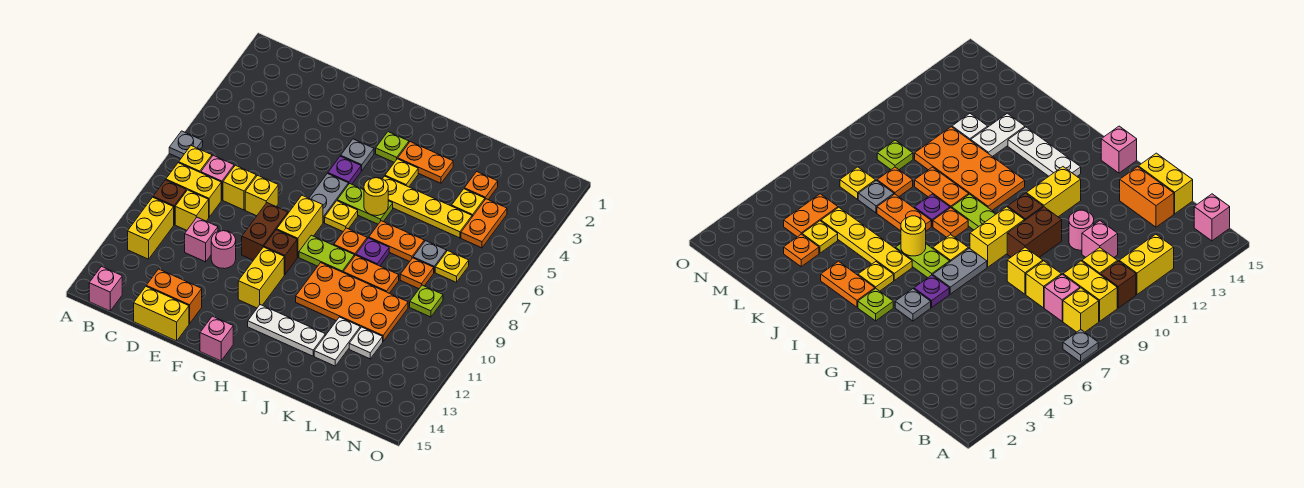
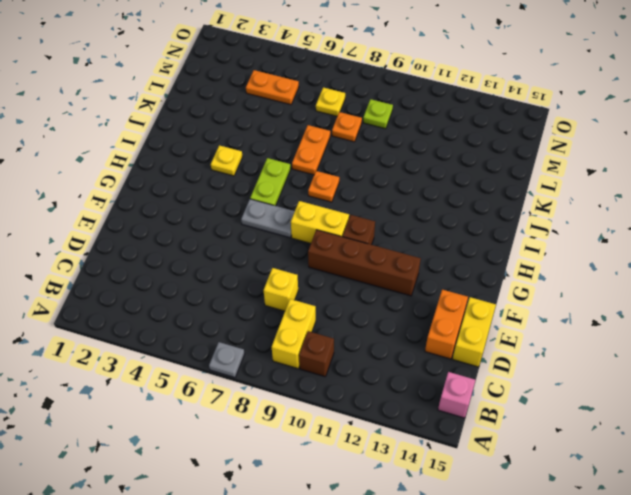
brown brick F9:F12 level 1 -> brown brick F9:F10 level 1
none -> yellow brick B8 level 1
none -> yellow brick B11:B12 level 1
none -> pink brick C8 level 1
none -> yellow brick C10 level 1

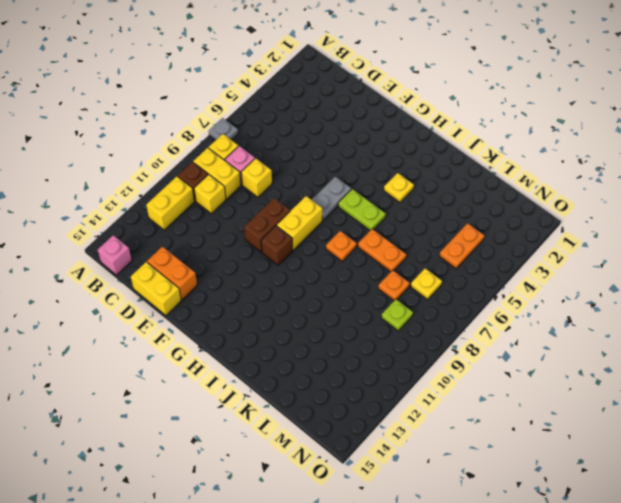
none -> pink brick D11 level 1
none -> yellow brick E8 level 1
none -> pink round brick E11 level 1
none -> grey plate G4 level 1

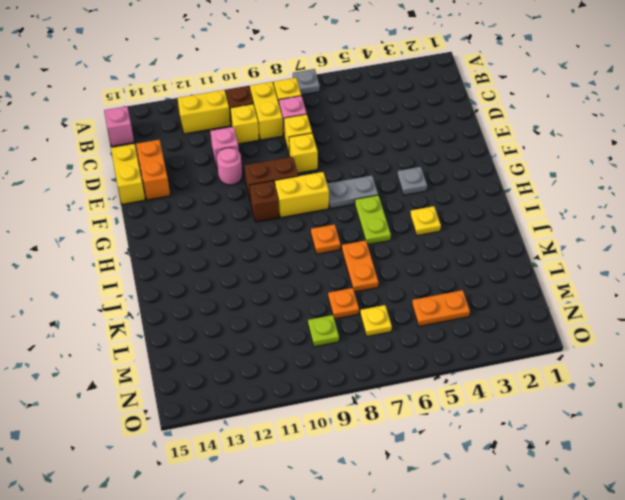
none -> purple plate G5 level 1
none -> yellow brick G11:G12 level 1
none -> pink brick G15 level 1
none -> lime plate H3 level 1

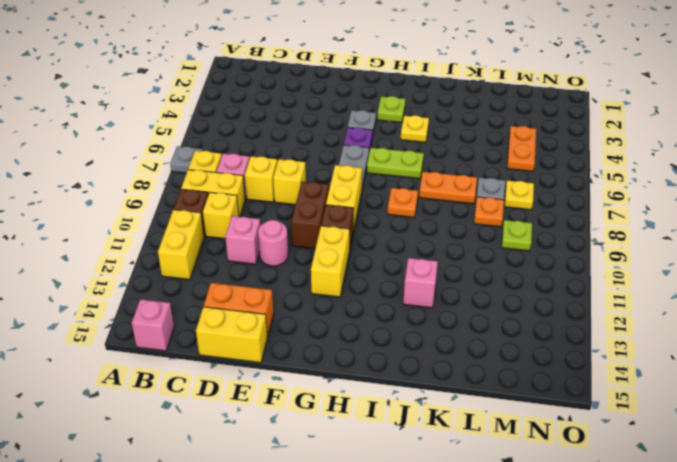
pink brick J12 level 1 -> pink brick G15 level 1
none -> yellow plate H7 level 1
none -> lime plate H9:I9 level 1
none -> white plate H13:J13 level 1
none -> orange plate I3:J3 level 1

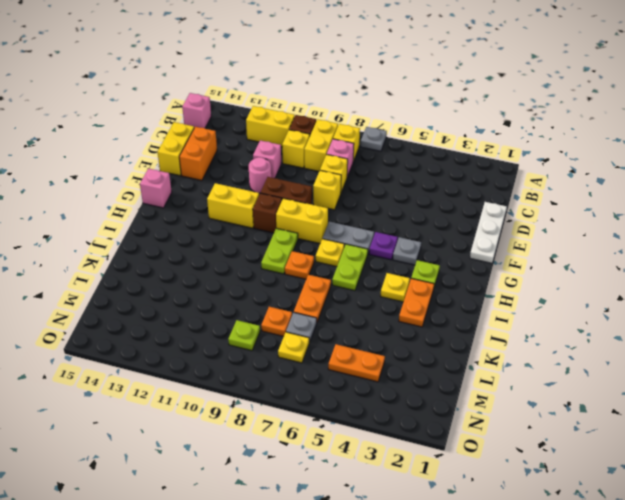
white plate D1:F1 level 1 -> white plate H13:J13 level 1
none -> yellow plate I5:L5 level 1
none -> orange plate I10:L11 level 1
none -> purple plate J8 level 1
none -> orange plate J9:K9 level 1

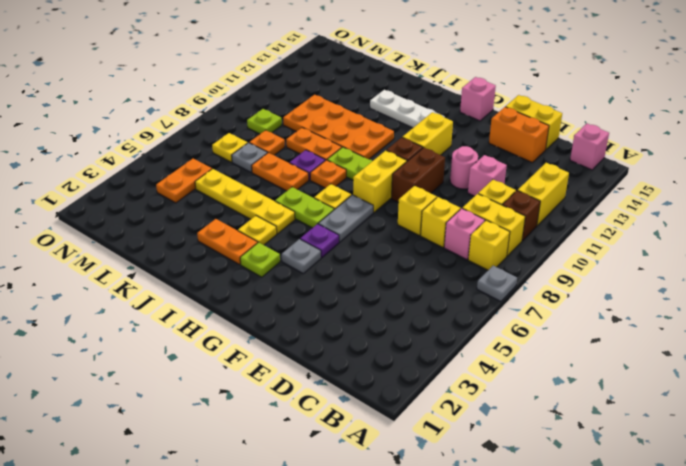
none -> white plate K12:K13 level 1
none -> orange plate L3 level 1
none -> yellow plate L4 level 1
none -> white plate L12 level 1

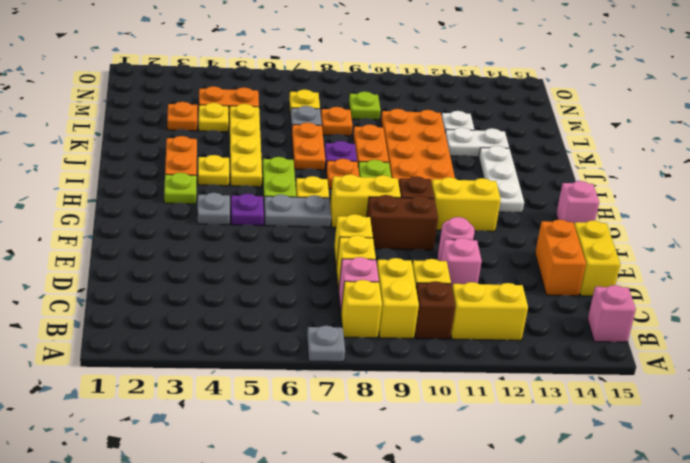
none -> yellow round brick I6 level 2

